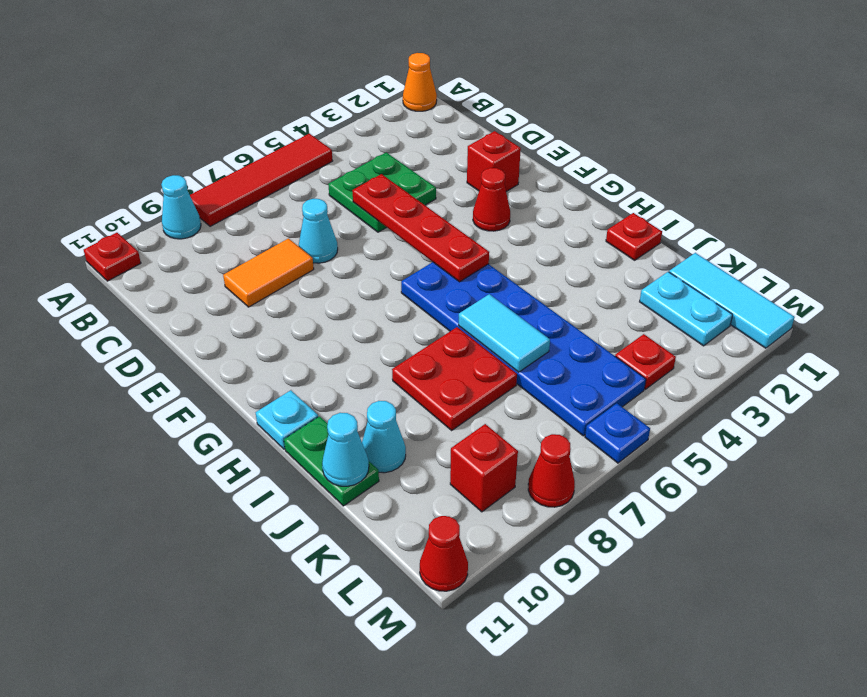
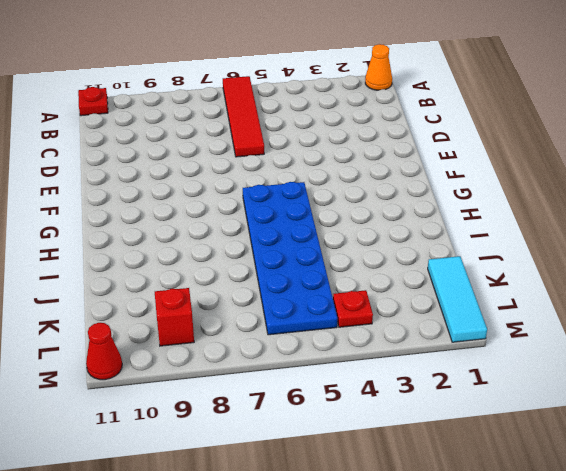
red tile A6:D6 level 1 -> red tile A5:A8 level 1
none -> cyan cone A9 level 1
none -> green plate C4:D5 level 1
none -> cyan cone D7 level 1

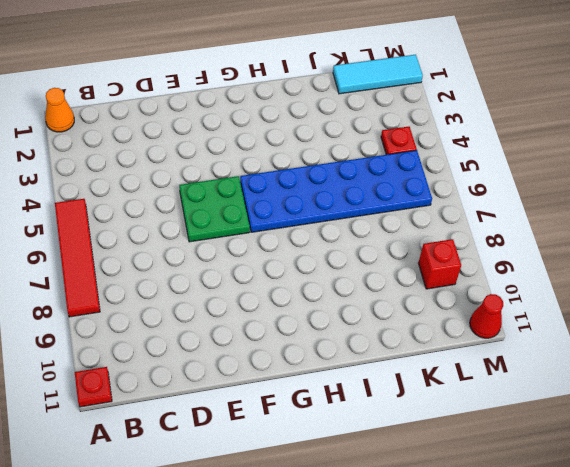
green plate E5:F6 level 1 -> green plate C4:D5 level 1
none -> cyan cone A9 level 1
none -> cyan cone D7 level 1
none -> orange tile D8:D9 level 1

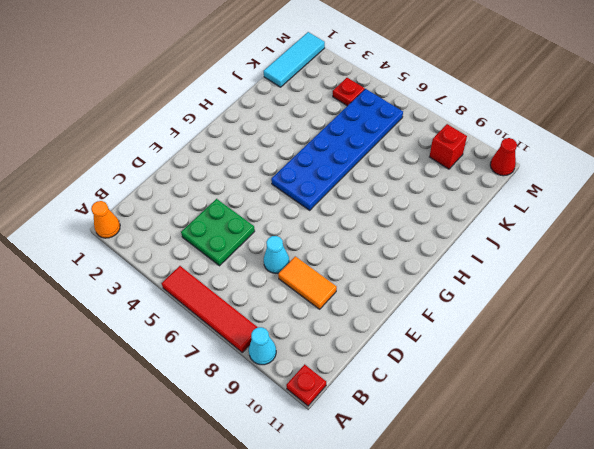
none -> red brick E2 level 1
none -> red cone F3 level 1
none -> cyan plate H11 level 1

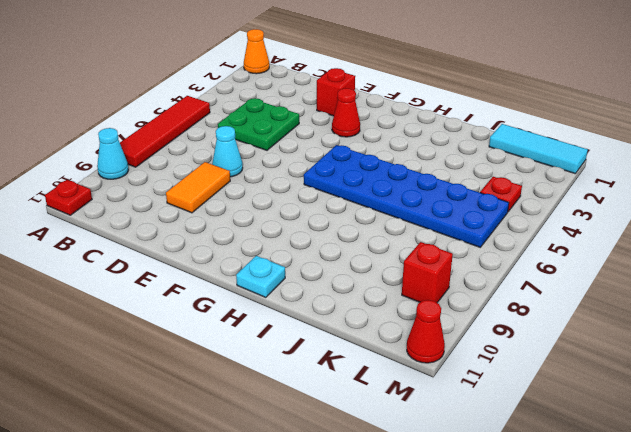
none -> red plate I1 level 1
none -> red plate I7:J8 level 1
none -> green plate I11:J11 level 1

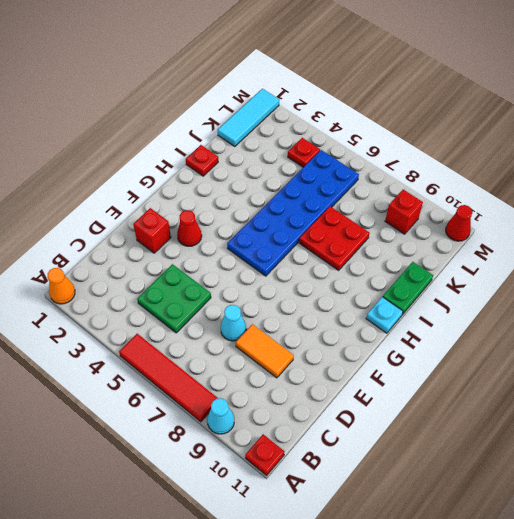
none -> cyan cone J10 level 1
none -> cyan plate K2:L2 level 1
none -> blue plate M6 level 1

